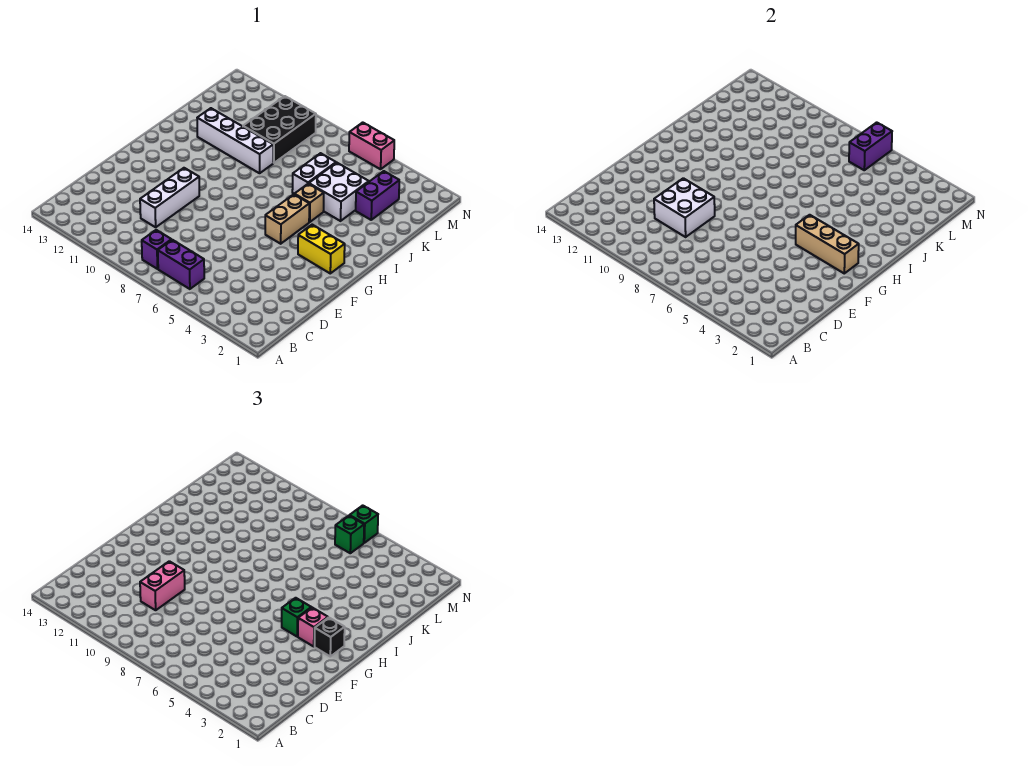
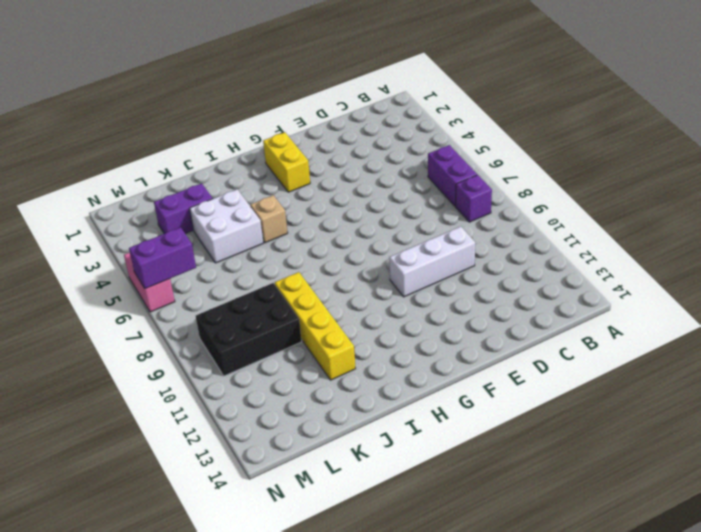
yellow brick J9:J12 level 1 -> white brick J9:J12 level 1
none -> tan brick G5:H5 level 1
none -> white brick J6:K6 level 1
none -> white brick D9:E10 level 2

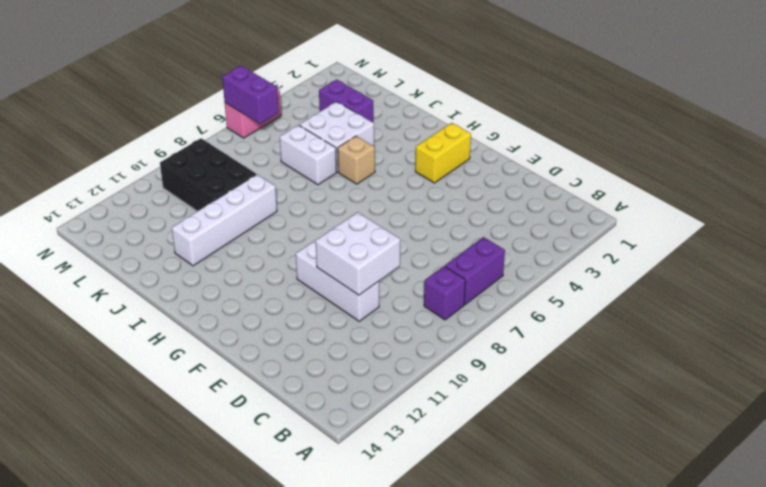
none -> tan brick G5:H5 level 1
none -> tan brick G2:G4 level 2
none -> pink brick D10:E10 level 3

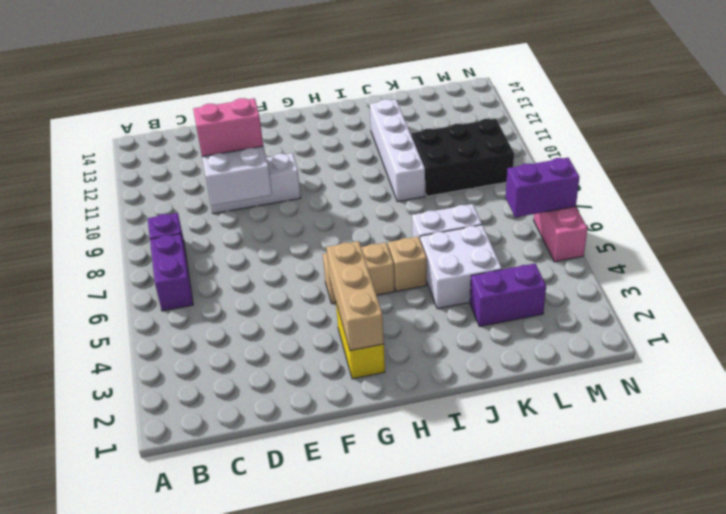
none -> black brick G2 level 3
none -> pink brick G3 level 3
none -> green brick G4 level 3

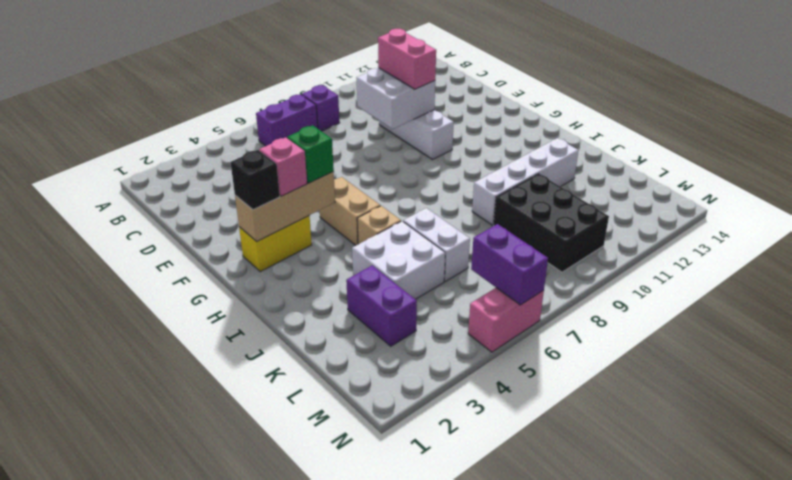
none -> green brick M6 level 3
none -> green brick N6 level 3

